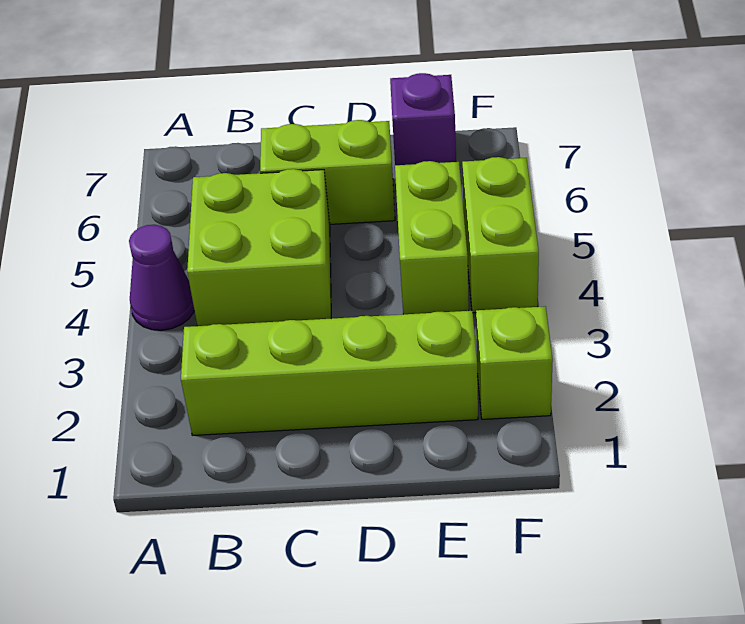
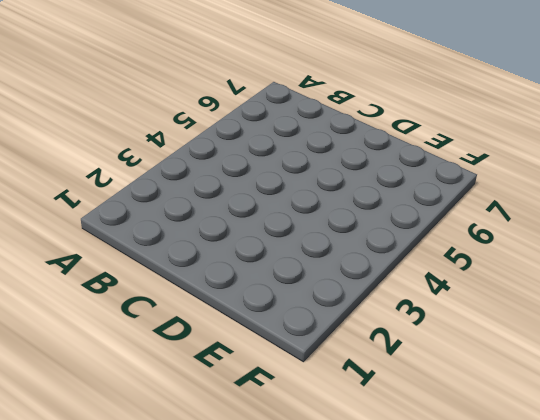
none -> purple cone A4 level 1
none -> lime brick B2:E2 level 1

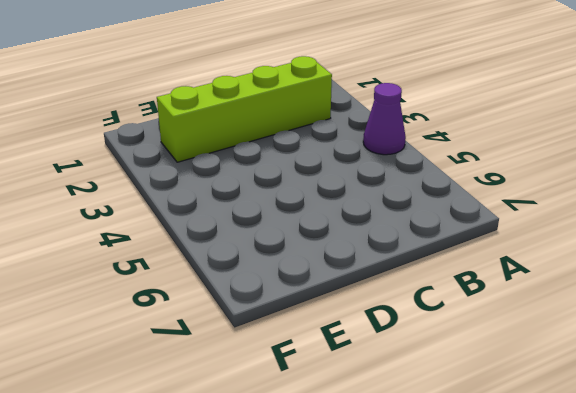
none -> lime brick B4:C5 level 1
none -> lime brick C6:D6 level 1

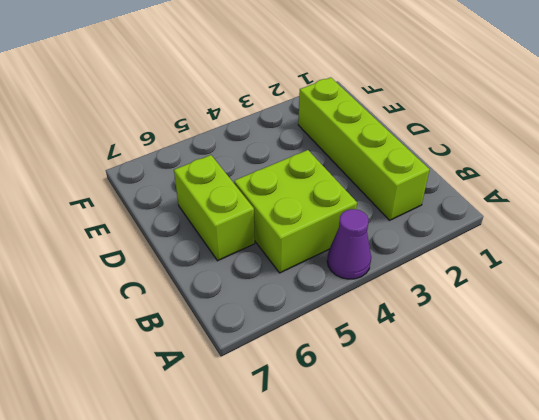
none -> lime brick E4:E5 level 1
none -> purple brick E7 level 1

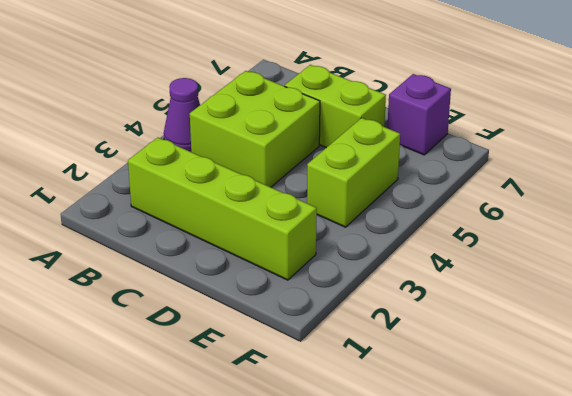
none -> lime brick F2 level 1
none -> lime brick F4:F5 level 1

